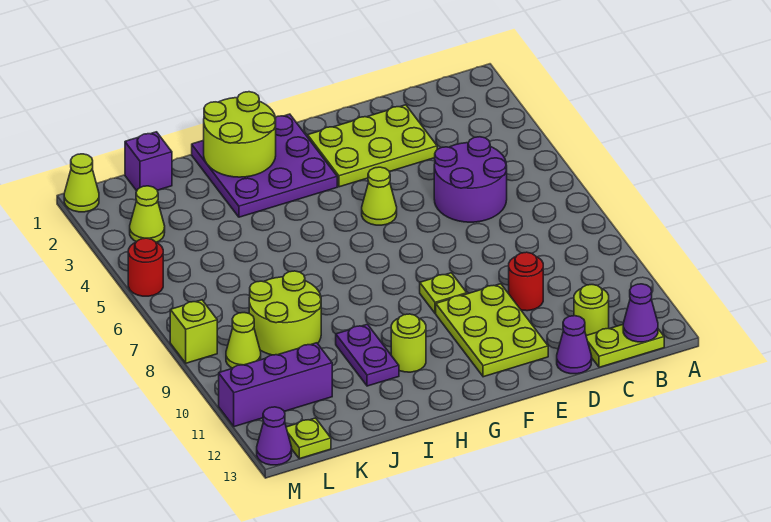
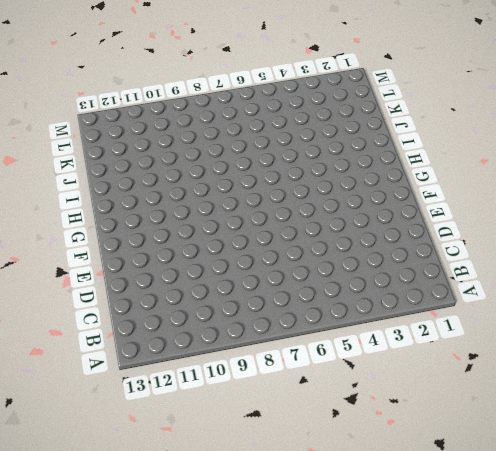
none -> lime plate B13:C13 level 1
none -> purple round brick C5:D6 level 1
none -> lime round brick C12 level 1

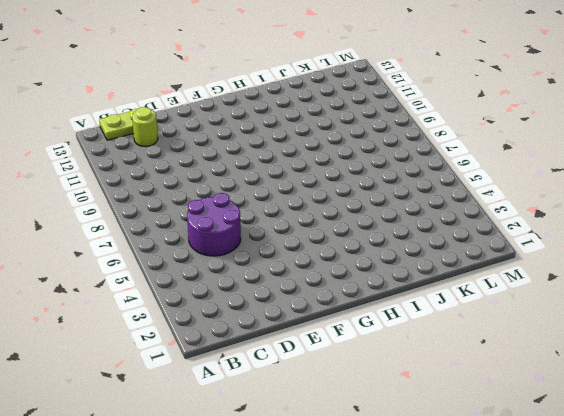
none -> lime plate D2:F3 level 1
none -> red round brick D10 level 1
none -> purple cone D13 level 1

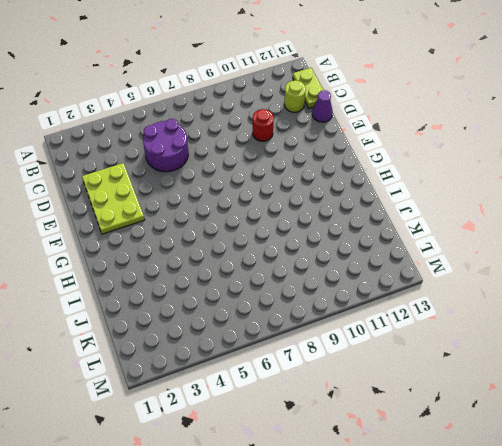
none -> lime plate E10:F12 level 1
none -> lime cone F5 level 1
none -> lime plate F9 level 1

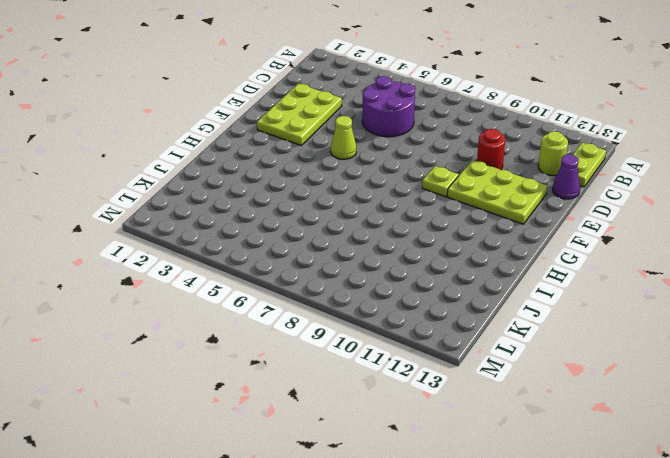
none -> purple plate G1:I3 level 1
none -> lime round brick H11 level 1
none -> purple plate I10:I11 level 1

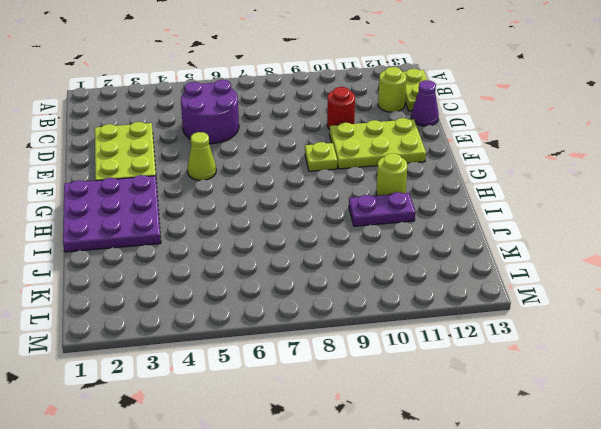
none -> lime round brick J8:K9 level 1
none -> purple brick K1 level 1
none -> purple brick K11:M11 level 1

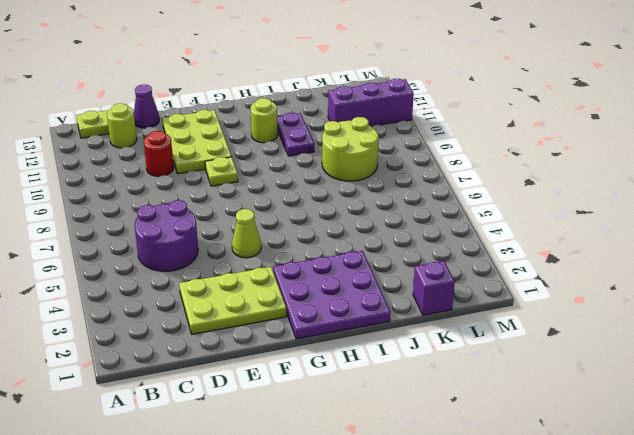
none -> lime cone L3 level 1
none -> lime cone L9 level 1
none -> lime plate L13 level 1

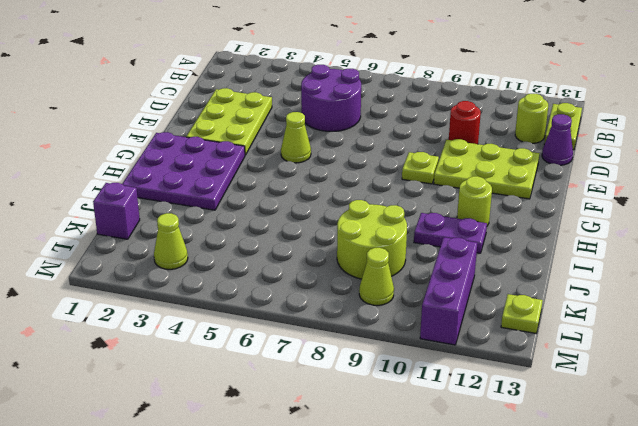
none -> lime cone M1 level 1
none -> red round brick M5 level 1
none -> lime brick M8 level 1

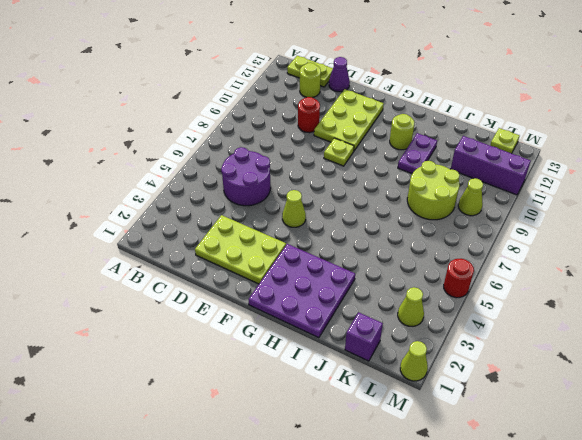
none -> lime brick M8 level 1
none -> purple cone M13 level 1
none -> purple cone B13 level 2

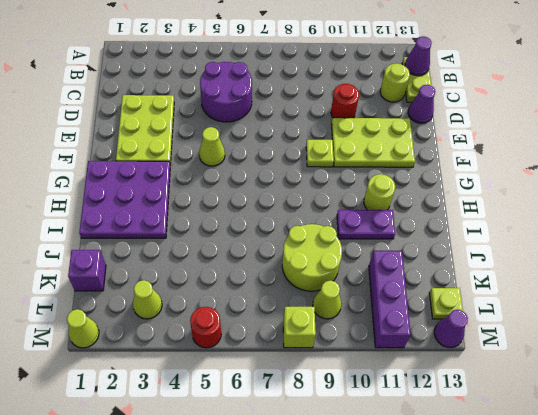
none -> lime round brick H1:I2 level 2

